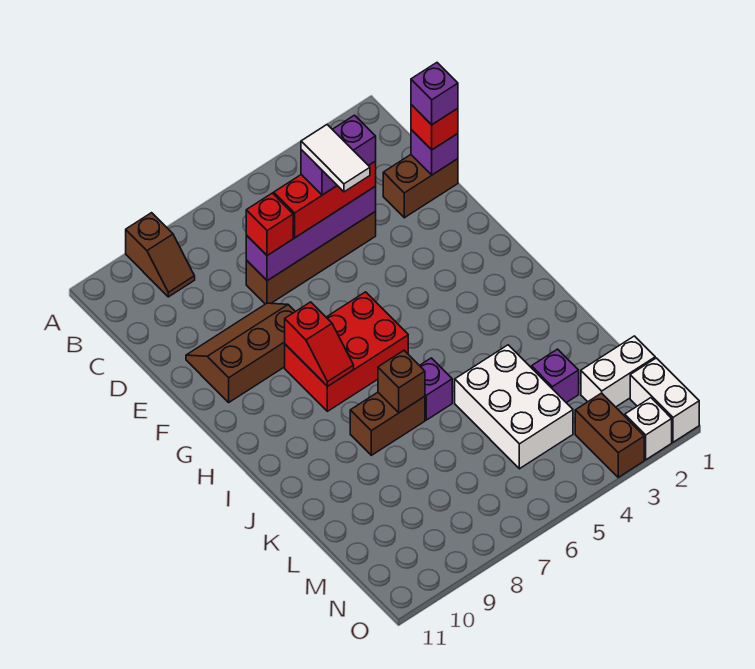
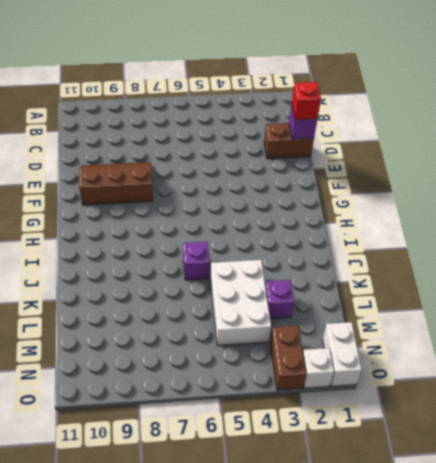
none -> brown slope A9:B9 level 1 top A
none -> brown brick D4:D7 level 1
none -> red brick G6:H8 level 1

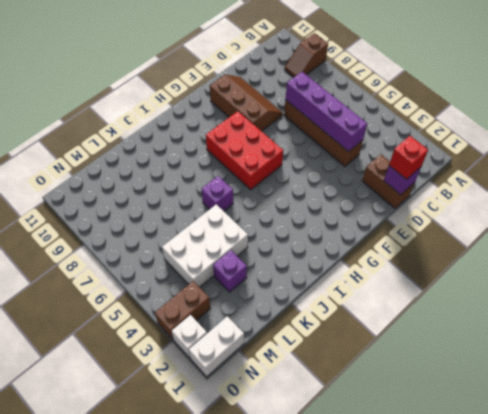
none -> brown brick J7:J8 level 1
none -> white brick M1:M2 level 1
none -> red slope G8:H8 level 2 top G

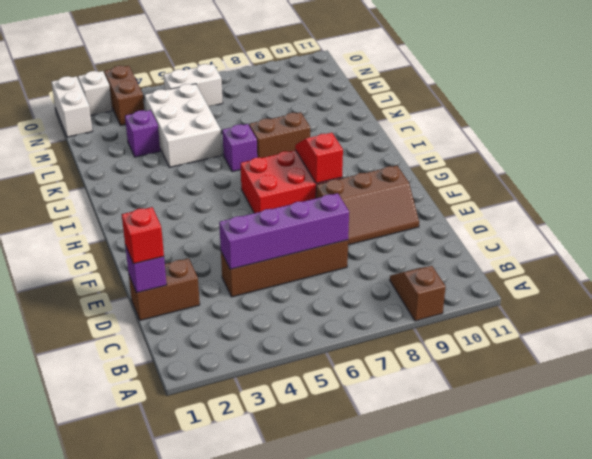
white brick N5:N6 level 1 -> white brick M1:M2 level 1
none -> brown brick J7 level 2
none -> red brick D4:D6 level 3
none -> red brick D7 level 3

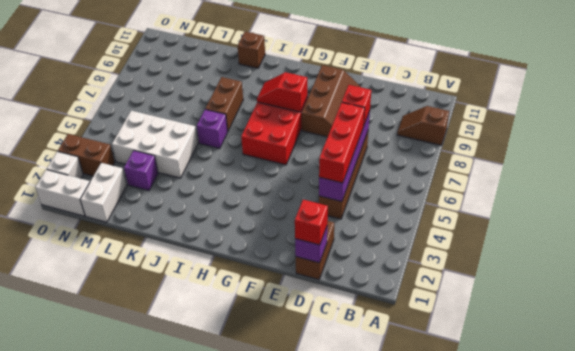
brown brick J11 level 1 -> brown brick J7 level 2
none -> purple brick D1 level 4
none -> purple brick D4:D5 level 4
none -> white tile D5:E5 level 5

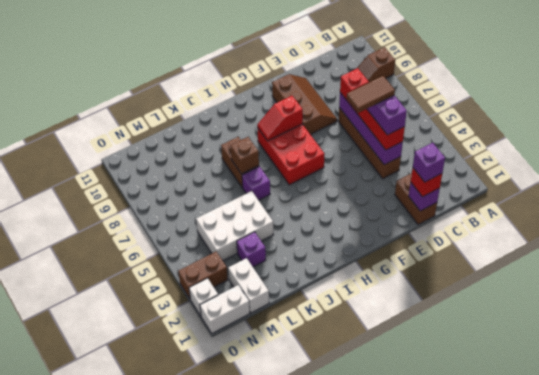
brown tile D5:E5 level 5 -> white tile D5:E5 level 5

